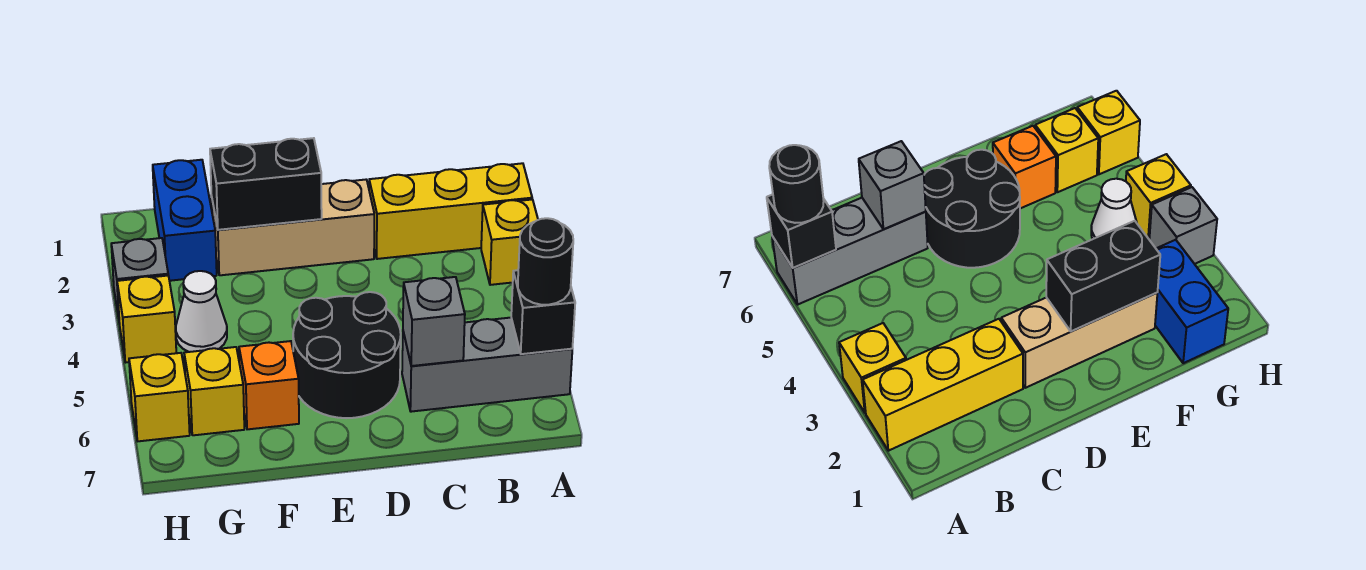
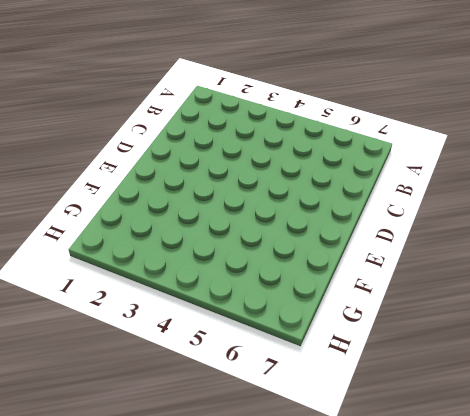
none -> yellow brick A2:C2 level 1
none -> yellow brick A3 level 1
none -> grey brick A6:C6 level 1

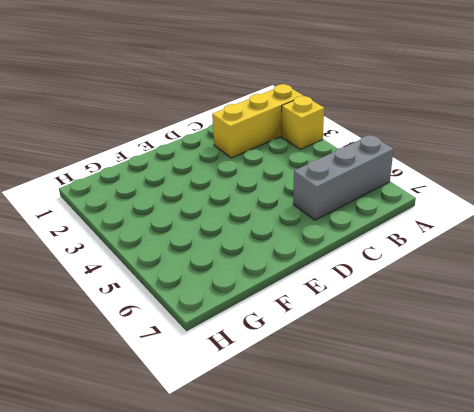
none -> tan brick D2:F2 level 1
none -> black round brick D5:E6 level 1
none -> orange brick F6 level 1

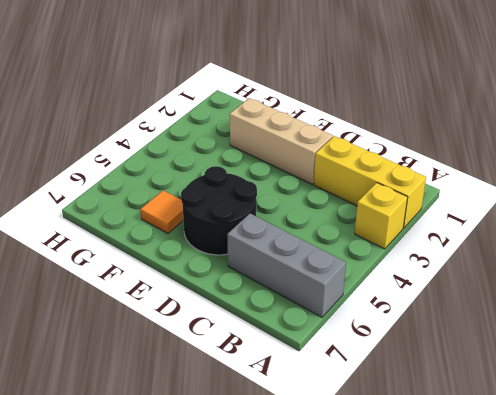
orange tile F6 level 1 -> orange brick F6 level 1
none -> blue brick G1:G2 level 1
none -> white cone G4 level 1
none -> yellow brick G6 level 1

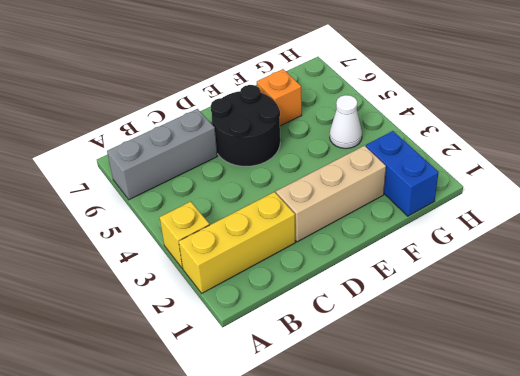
none -> yellow brick G6 level 1
none -> grey brick H3 level 1
none -> yellow brick H4 level 1

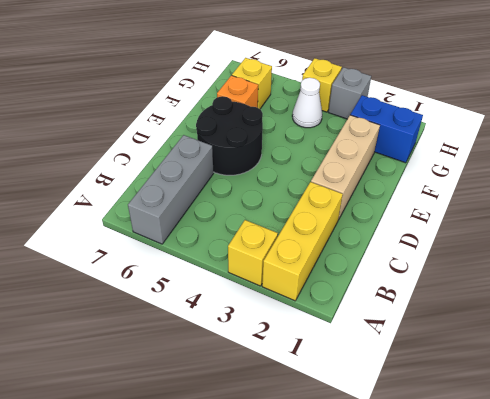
none -> yellow brick H6 level 1
none -> black brick A6 level 2
none -> grey brick C6 level 2

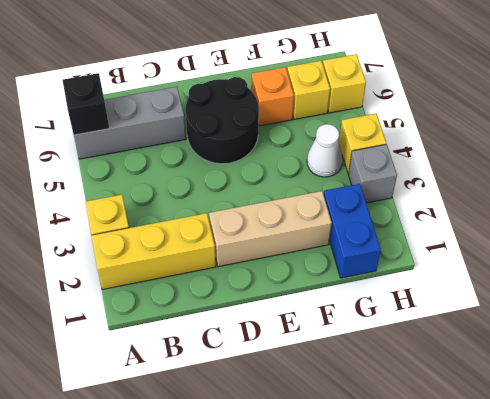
none -> grey brick C6 level 2
none -> black brick E2:F2 level 2
none -> black round brick A6 level 3

